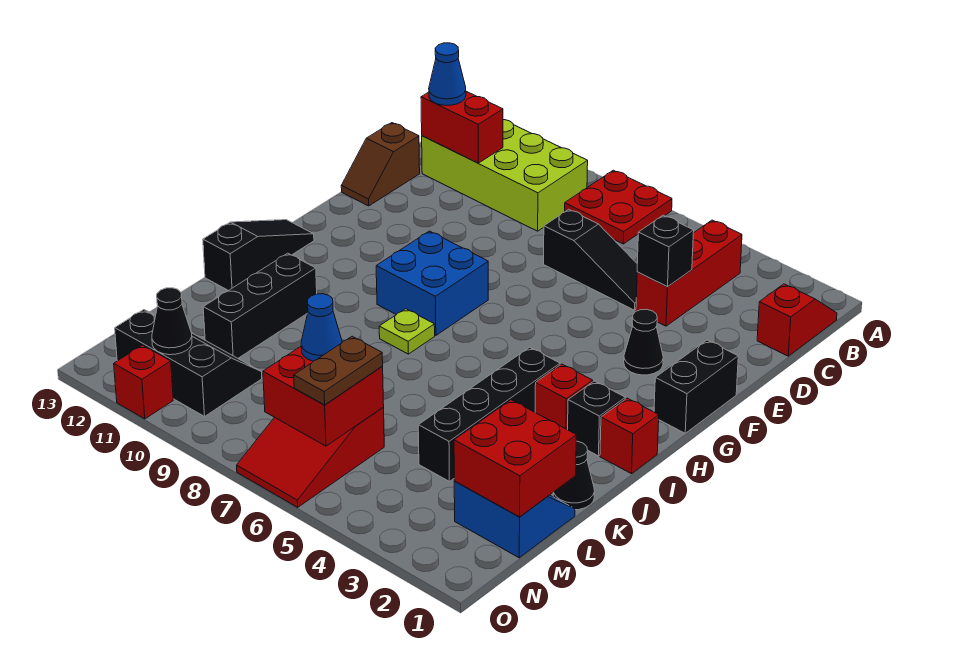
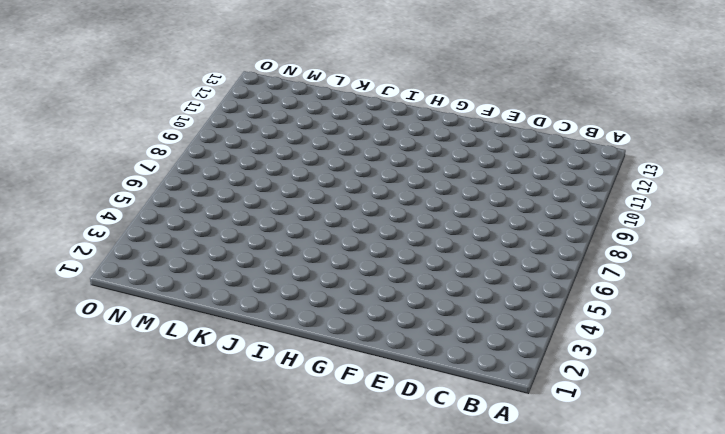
none -> red plate A7:B8 level 1
none -> red slope B1:C1 level 1 top C
none -> red brick B4:D4 level 1

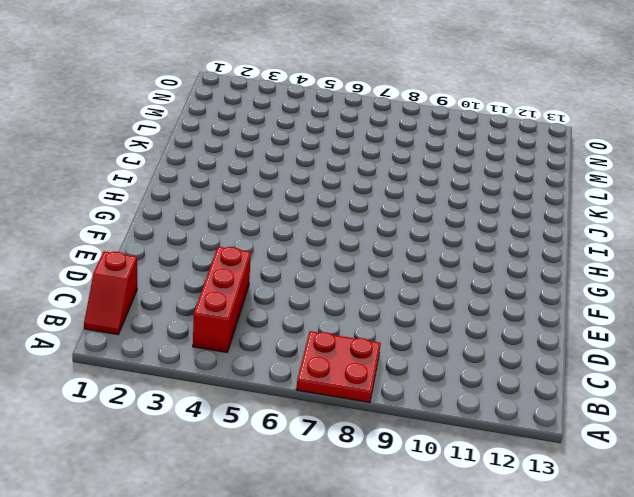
none -> lime brick B9:C12 level 1
none -> black slope D5:D7 level 1 top 7
none -> brown slope D13:E13 level 1 top D

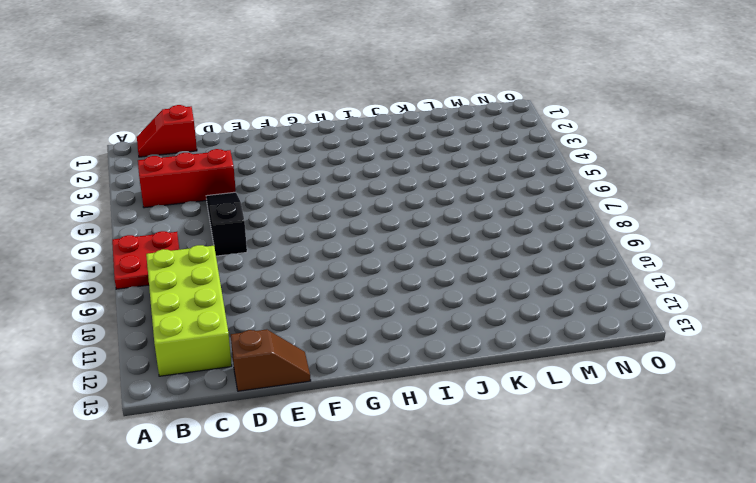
none -> black brick F1:G1 level 1
none -> black cone F3 level 1
none -> blue brick G8:H9 level 1

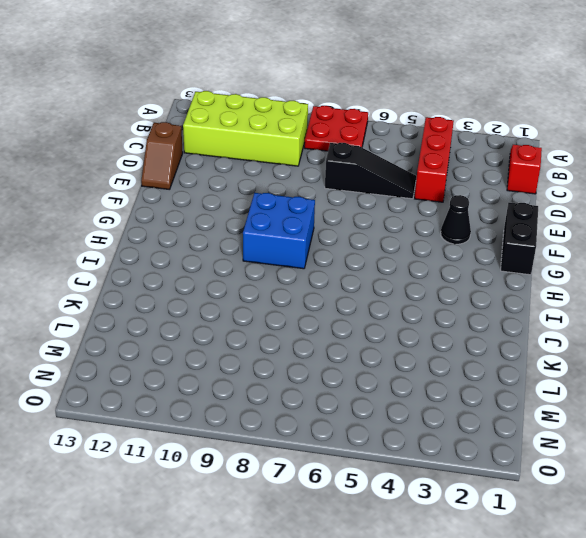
none -> black slope H13:J13 level 1 top J
none -> red brick I1 level 1
none -> black brick I2 level 1

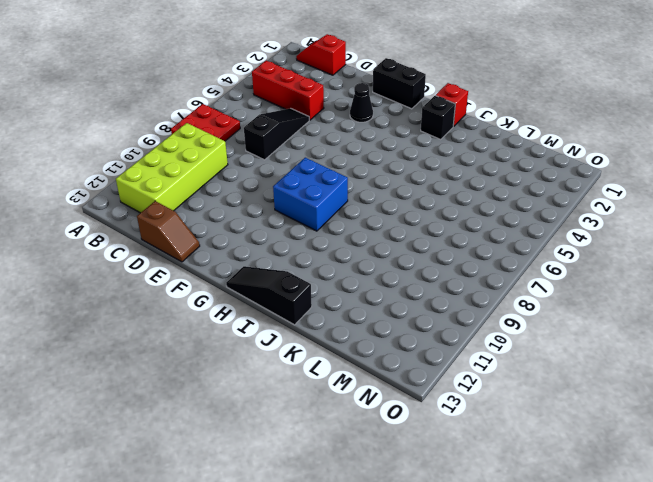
none -> red brick I3 level 1
none -> black brick I4:L4 level 1
none -> lime plate I8 level 1

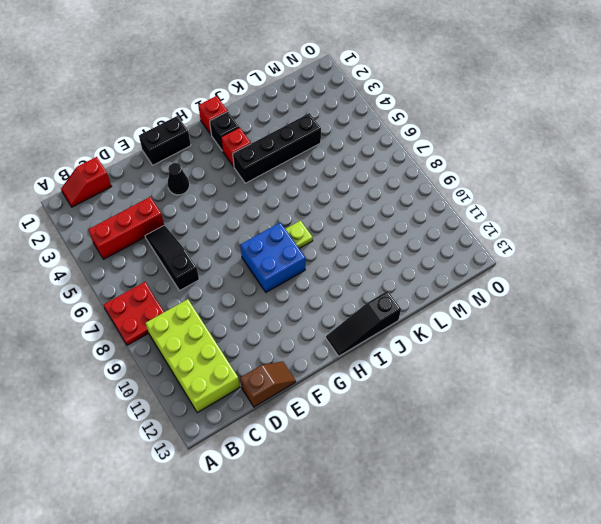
none -> black brick J11:L11 level 1
none -> black cone K1 level 1
none -> blue slope L1:M2 level 1 top M

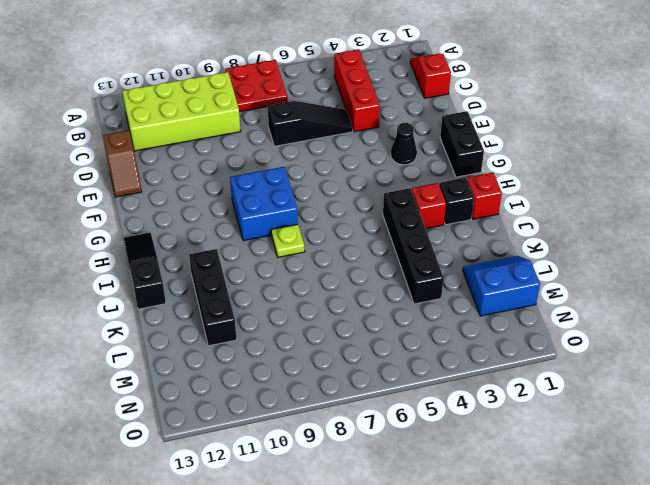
none -> black cone K1 level 1
none -> red slope M6:O7 level 1 top M
none -> black slope M10:N12 level 1 top N

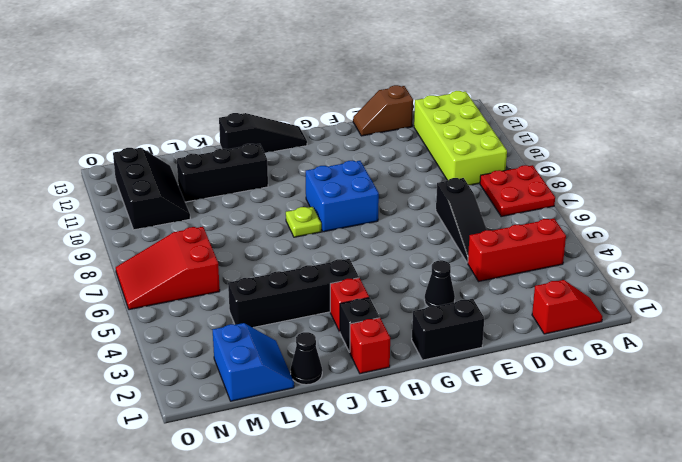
none -> red brick O11 level 1
none -> red brick C11:C12 level 2
none -> black brick D4 level 2

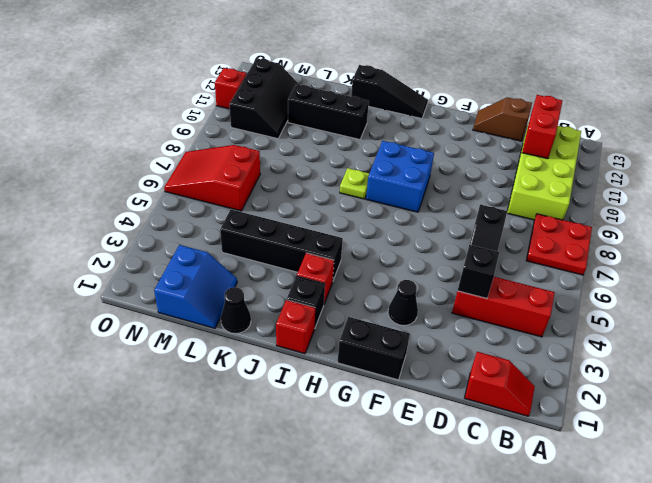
none -> red brick L1:M2 level 2
none -> red brick M6:N7 level 2
none -> black cone N11 level 2

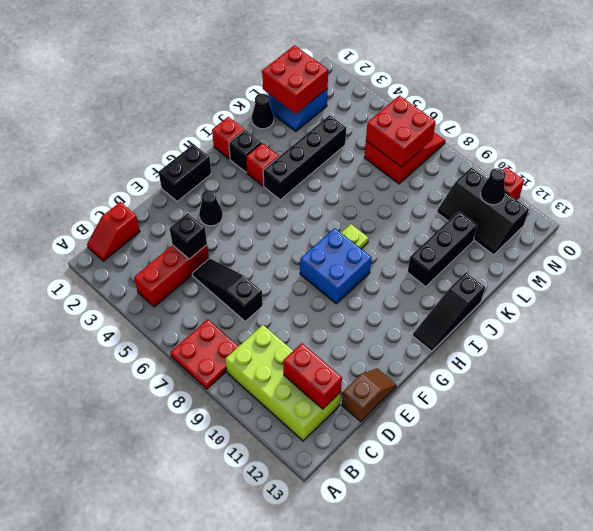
none -> blue cone C12 level 3
none -> brown plate M6:N6 level 3
none -> blue cone M7 level 3

